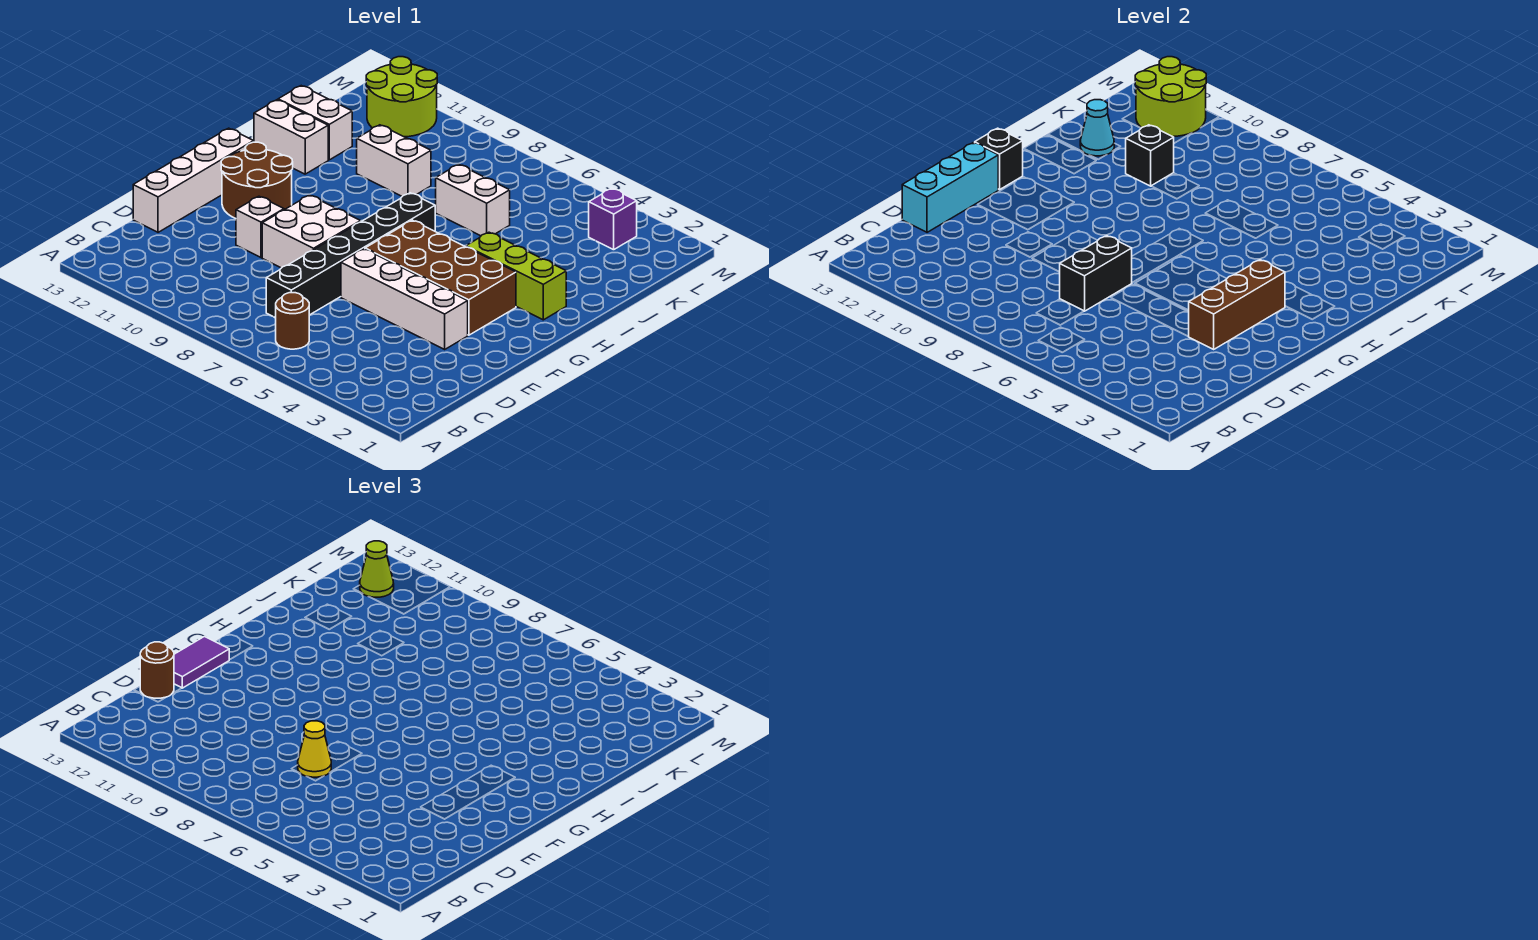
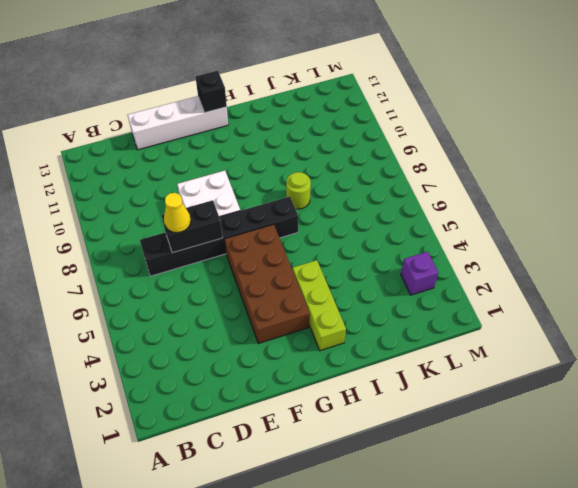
lime round brick I8 level 1 -> none
none -> brown round brick B6 level 1
none -> white brick E3:E6 level 1
none -> white brick E10 level 1

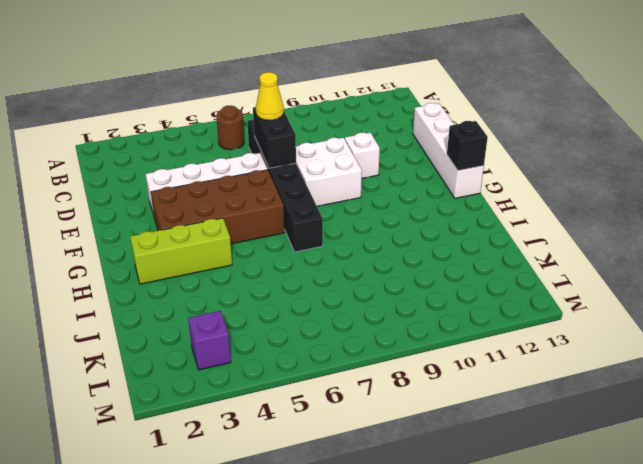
none -> brown round brick F11:G12 level 1
none -> white brick I12:I13 level 1
none -> white brick J6:J7 level 1

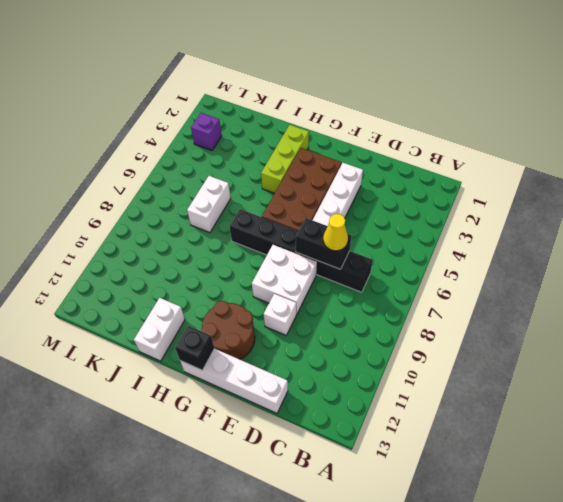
none -> brown round brick B6 level 1
none -> white brick J9:J10 level 1
none -> white brick J12:J13 level 1

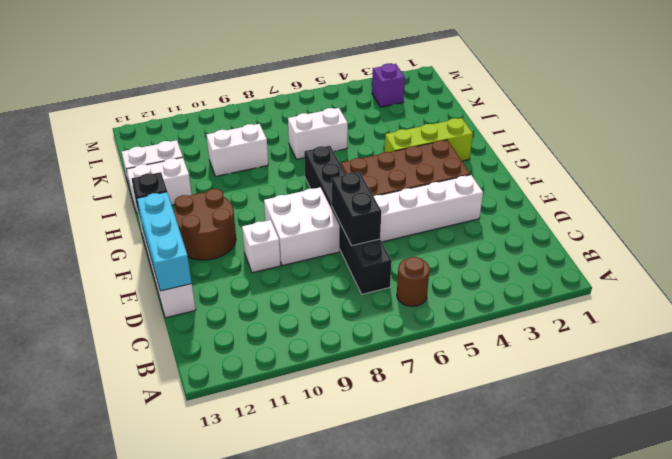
none -> lime round brick L11:M12 level 1
none -> brown brick E3:G3 level 2
none -> black brick J10 level 2

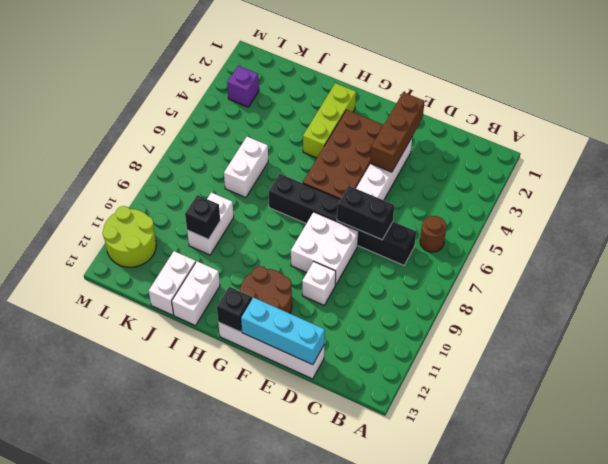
brown brick E2:E4 level 2 -> brown brick E3:G3 level 2
none -> cyan cone J12 level 2
none -> lime round brick L11:M12 level 2
none -> yellow cone D7 level 3

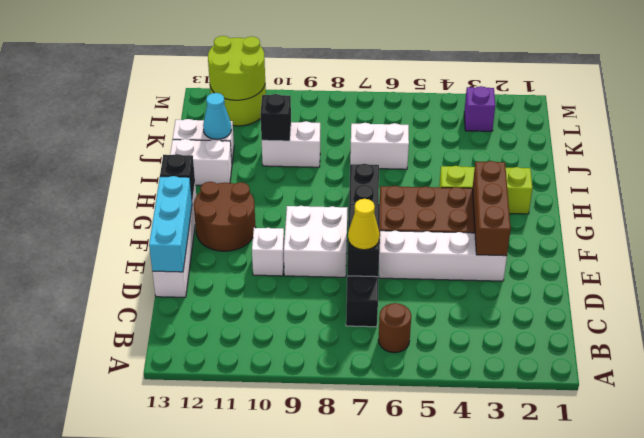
none -> brown round brick D13 level 3
none -> purple tile E13:F13 level 3
none -> lime cone L12 level 3

